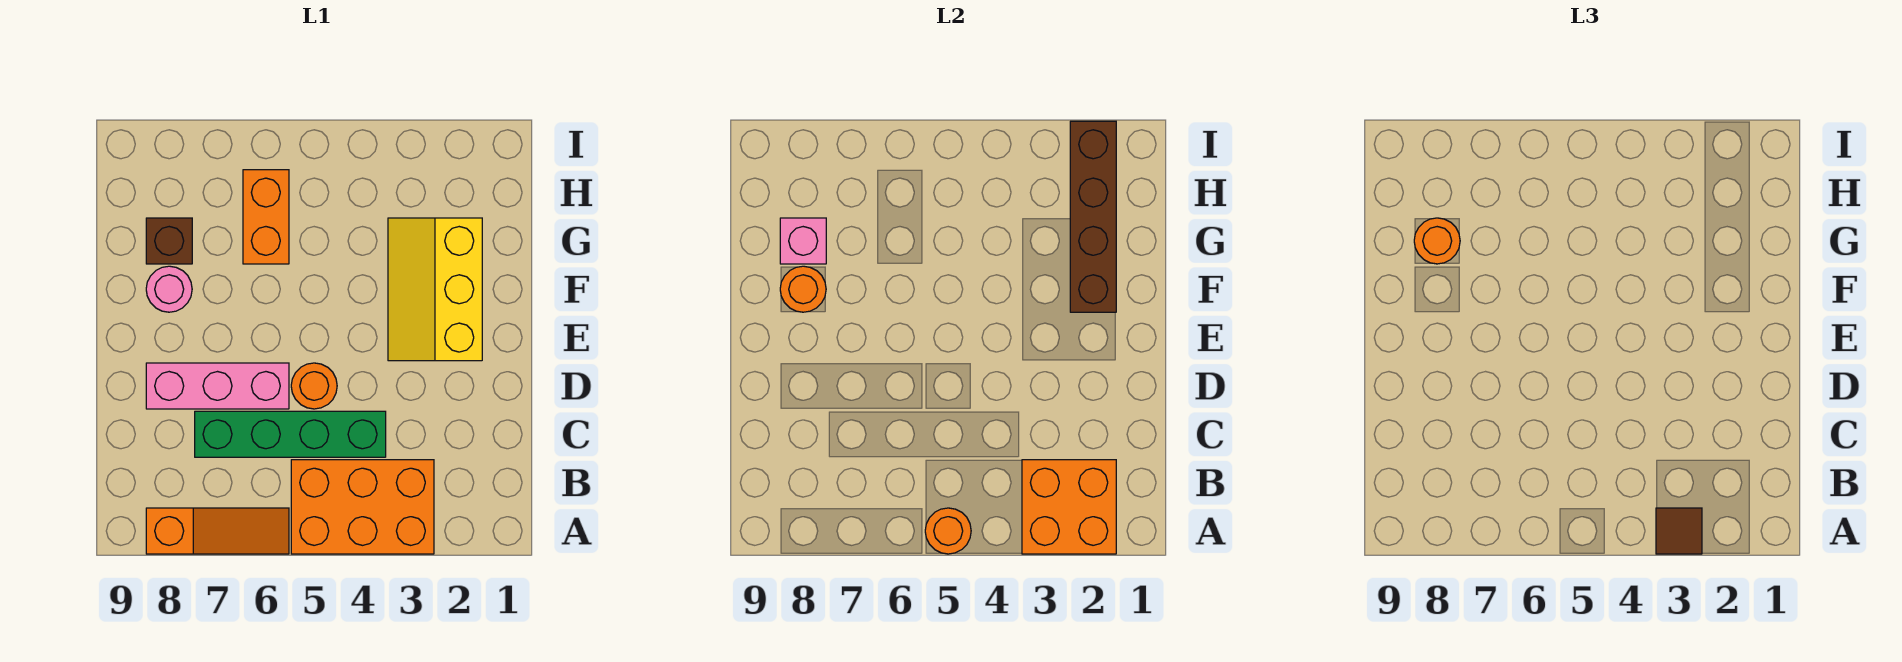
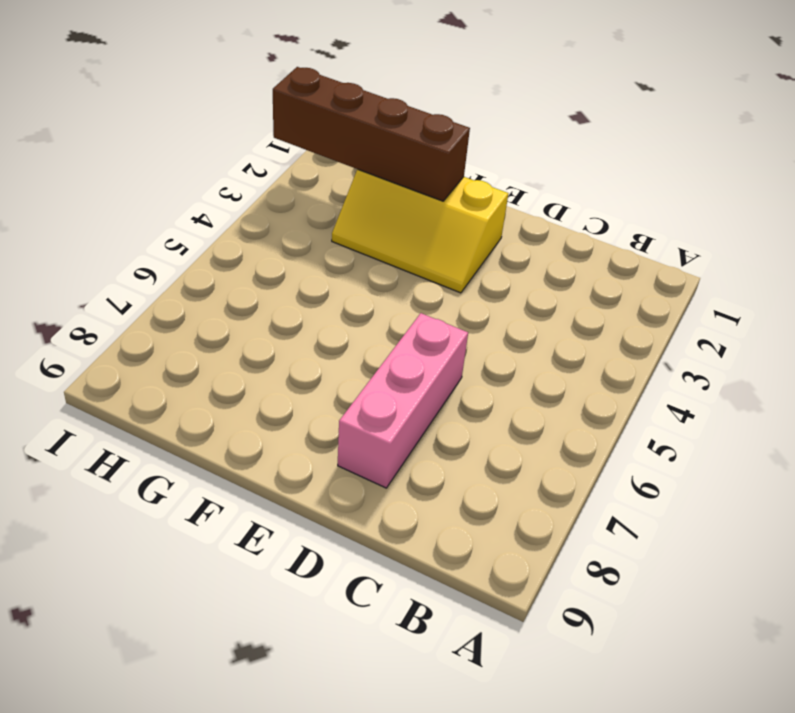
none -> orange brick A3:B5 level 1
none -> orange slope A6:A8 level 1 top 8
none -> green brick C4:C7 level 1

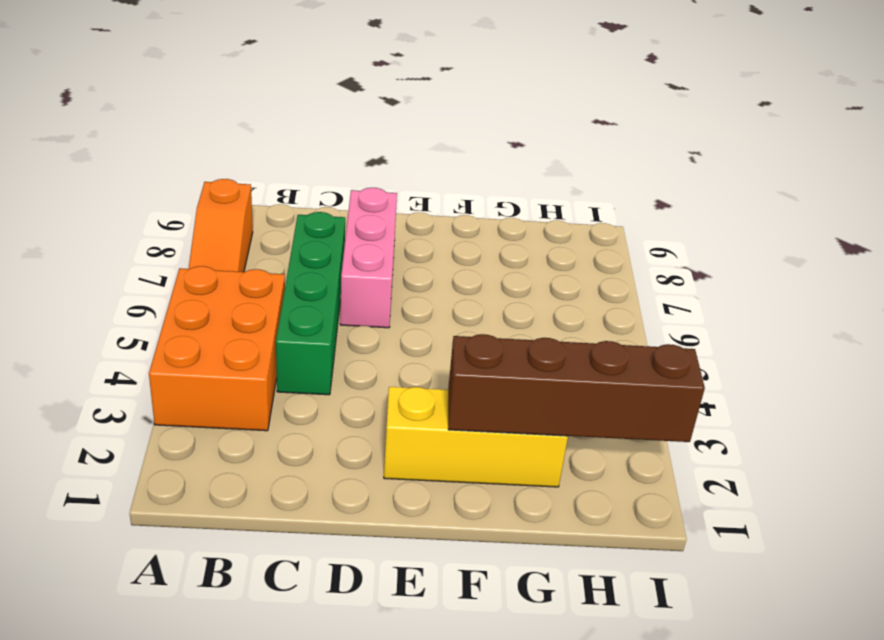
none -> orange round brick D5 level 1
none -> pink round brick F8 level 1
none -> orange brick G6:H6 level 1

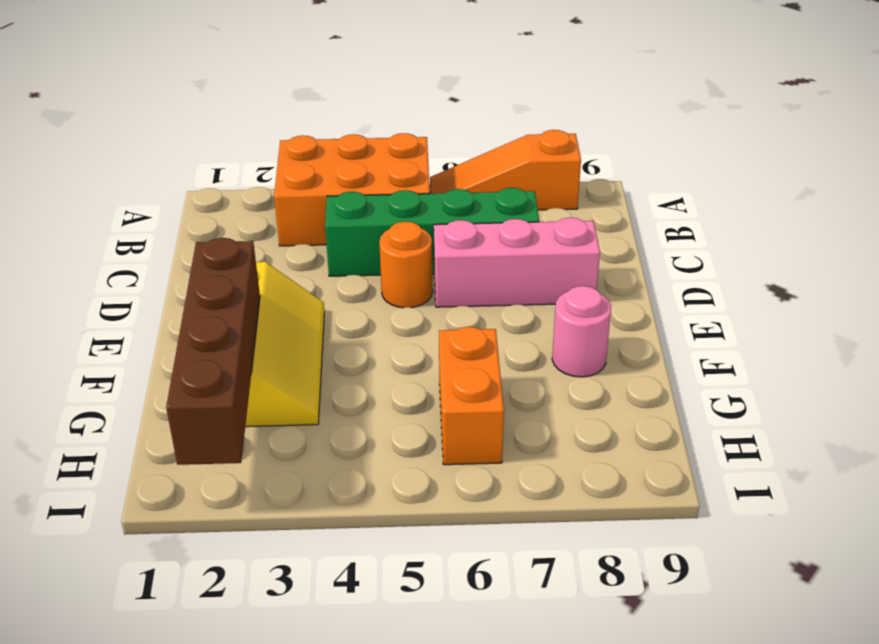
none -> brown brick G8 level 1
none -> orange brick A2:B3 level 2
none -> orange round brick A5 level 2

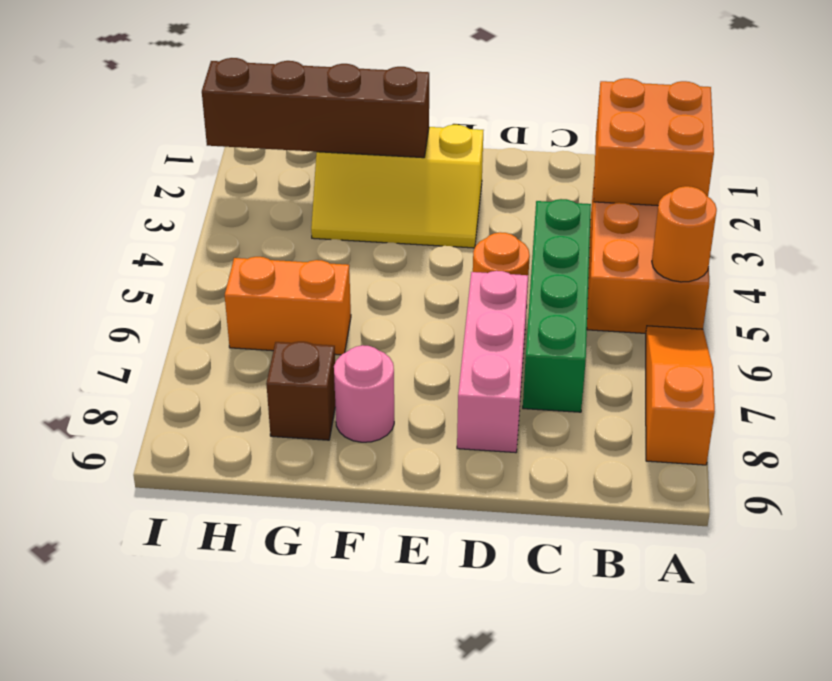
none -> orange round brick F8 level 2
none -> pink brick G8 level 2
none -> brown tile A3 level 3

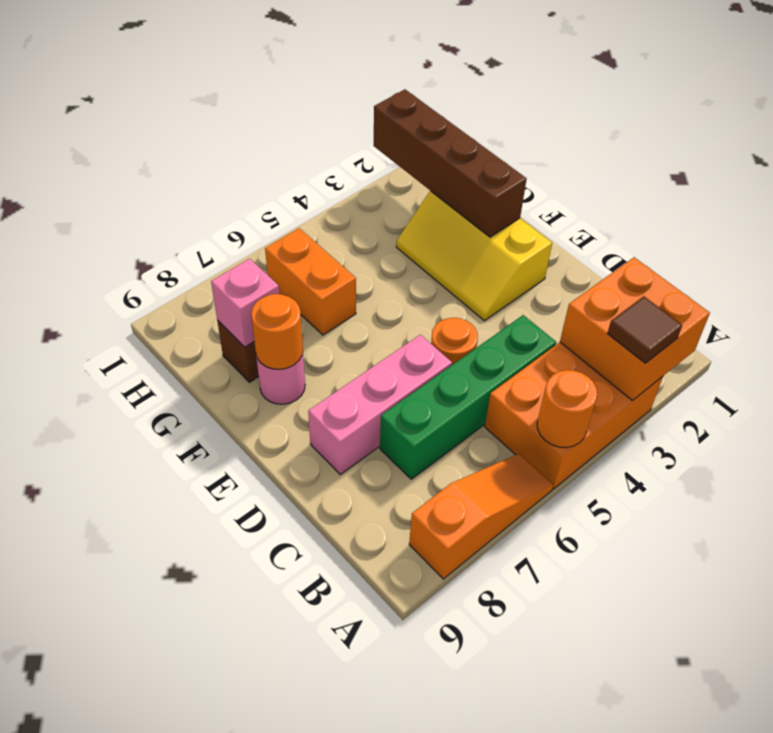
none -> orange round brick G8 level 3

